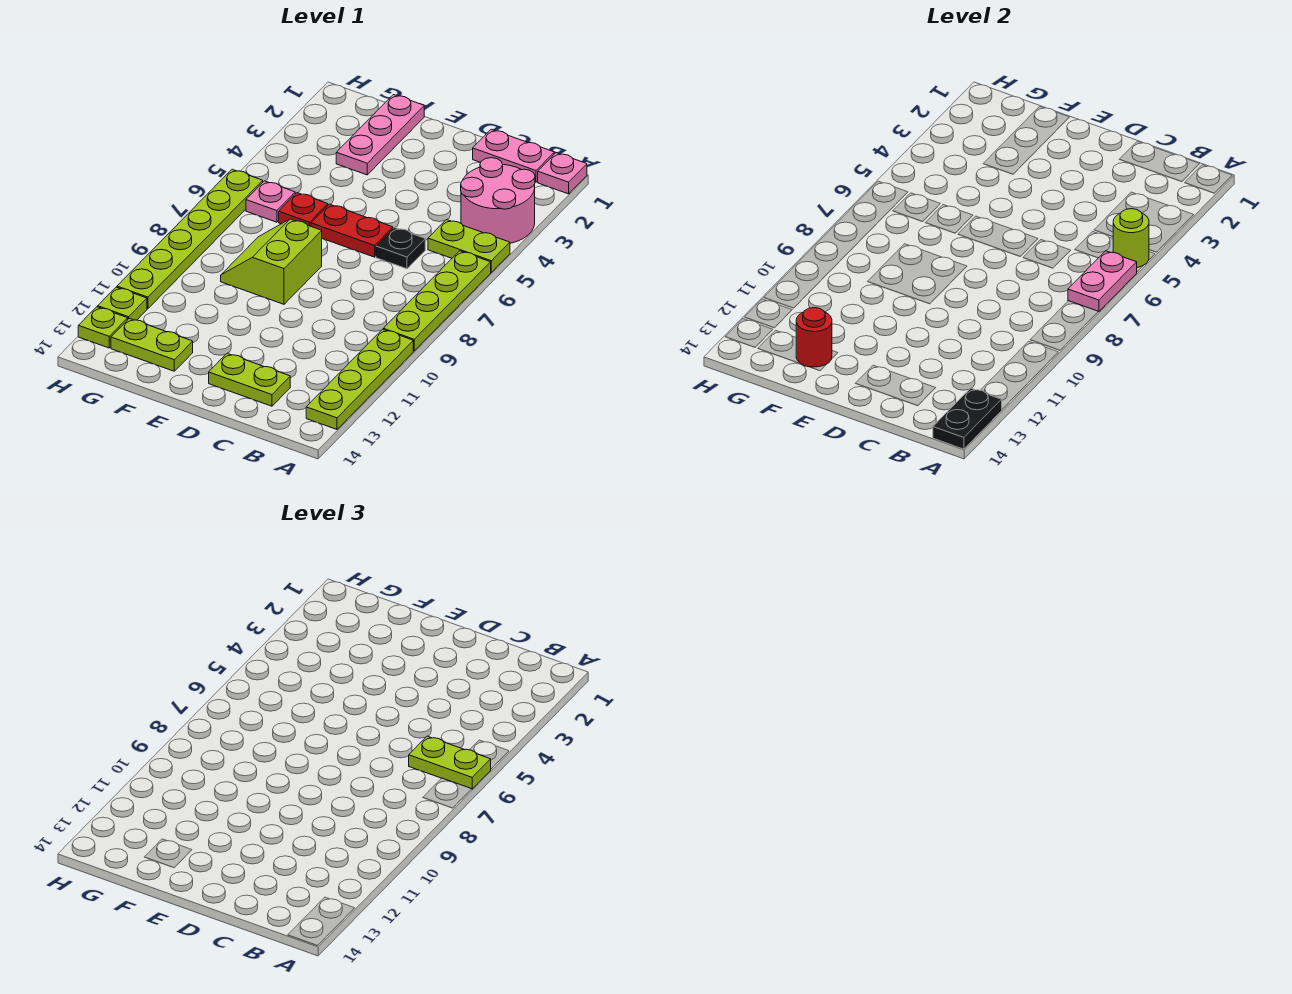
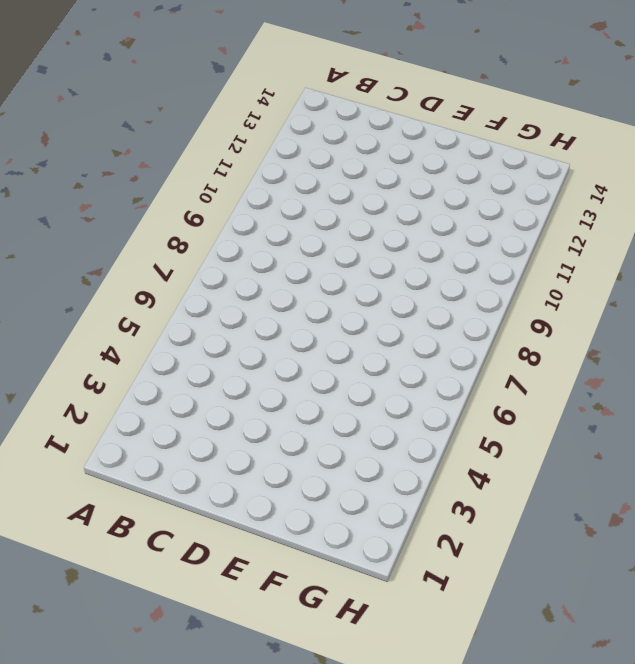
none -> pink plate A1 level 1
none -> pink round brick A3:B4 level 1
none -> lime plate A5:B5 level 1

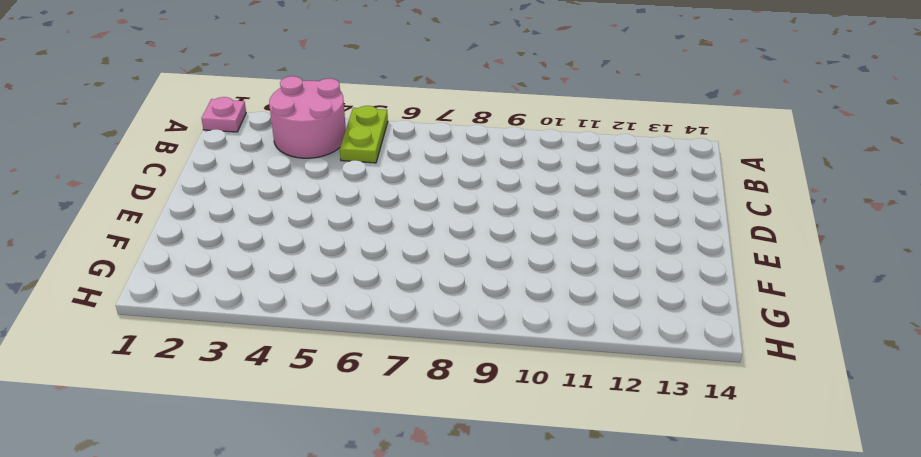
none -> lime plate A6:A9 level 1
none -> lime plate A10:A13 level 1
none -> pink plate B1:C1 level 1

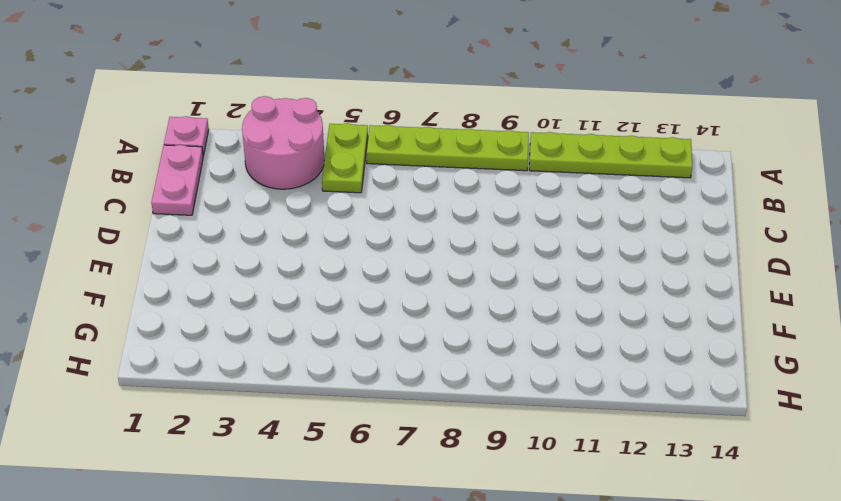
none -> black plate C6 level 1
none -> lime plate C13:D13 level 1
none -> red plate D6:E6 level 1

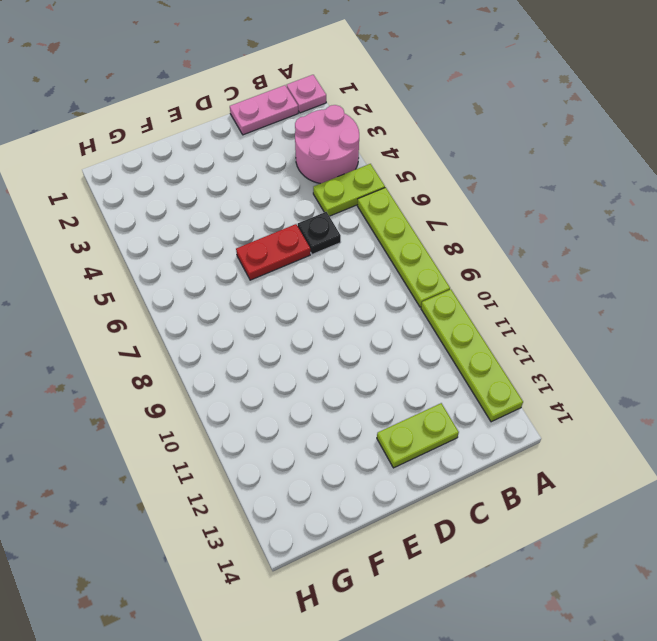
none -> lime slope E8:F9 level 1 top E
none -> pink plate F1:F3 level 1
none -> red plate F6 level 1

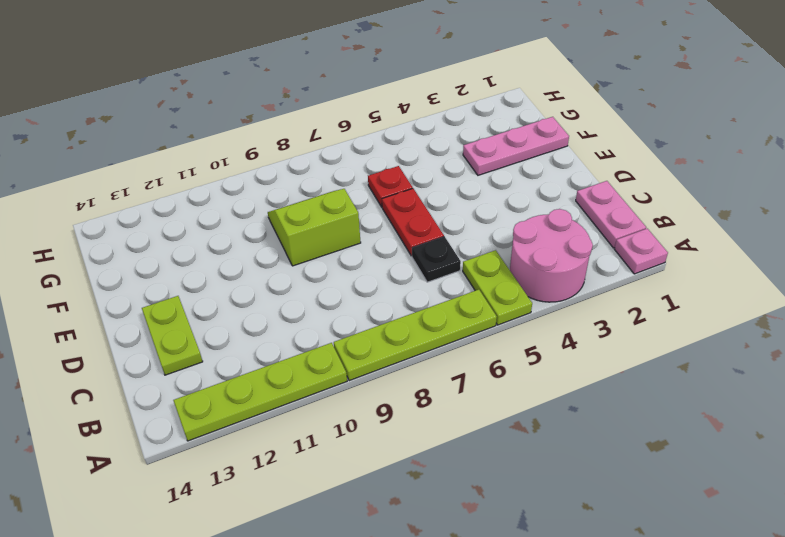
none -> lime plate F13:G13 level 1
none -> pink plate G6 level 1
none -> lime plate H6:H11 level 1

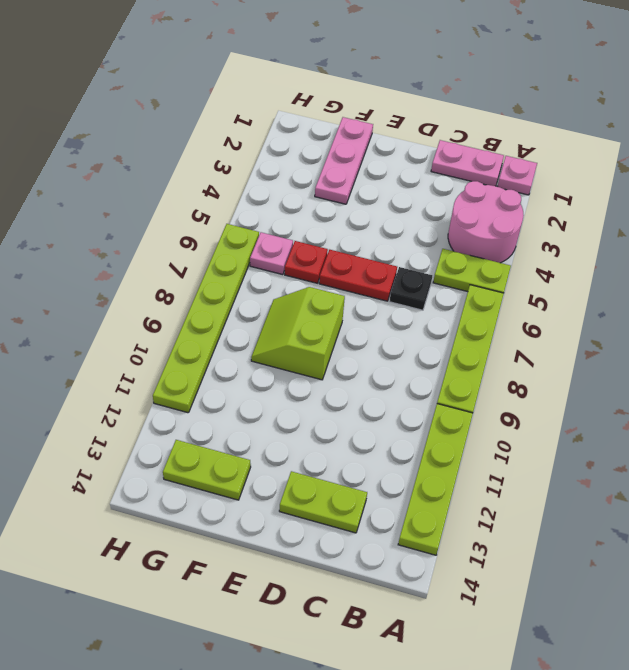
none -> lime plate H12 level 1
none -> lime plate H13 level 1
none -> lime round brick A5 level 2

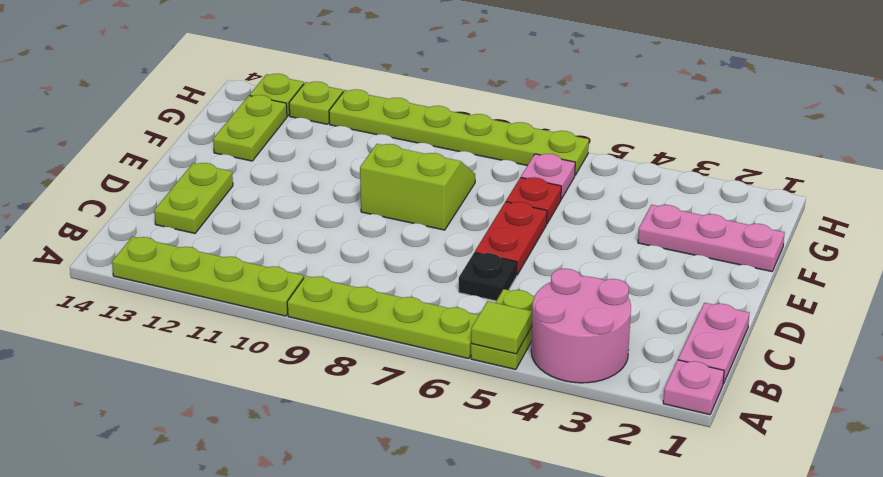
lime tile A5 level 2 -> lime round brick A5 level 2
none -> pink plate A6:A7 level 2
none -> black plate A13:A14 level 2
none -> red round brick F13 level 2

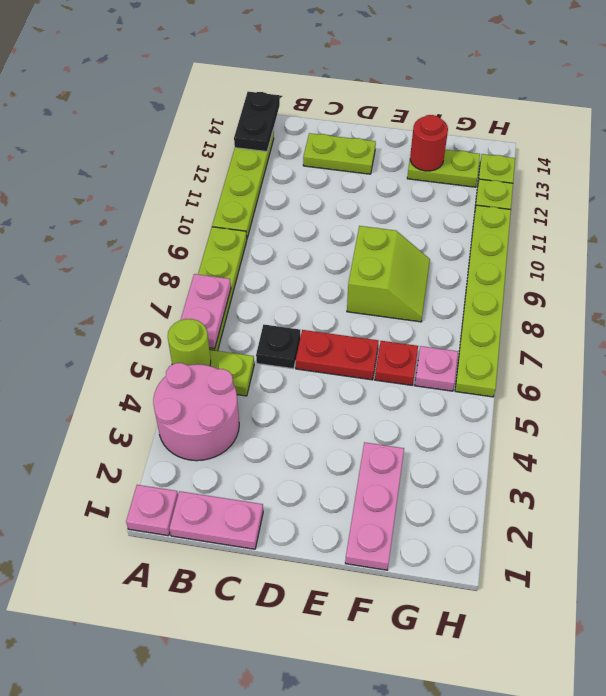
none -> lime plate A6:B6 level 3

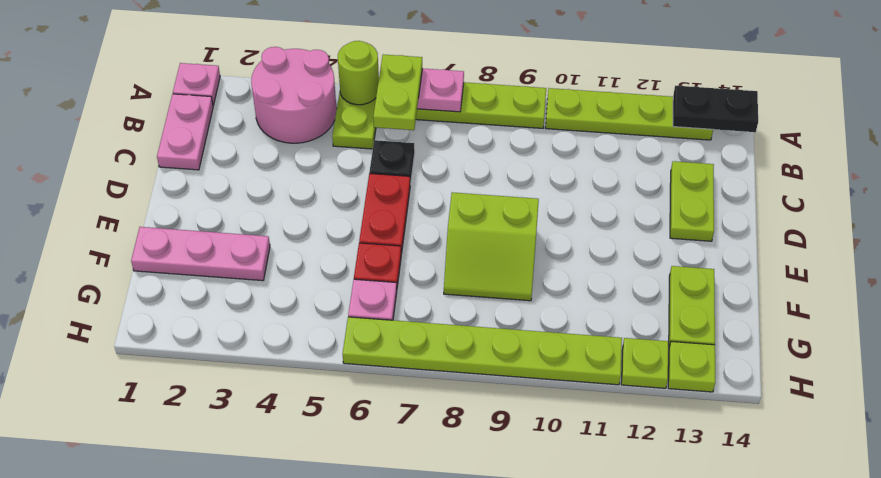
none -> red round brick F13 level 2

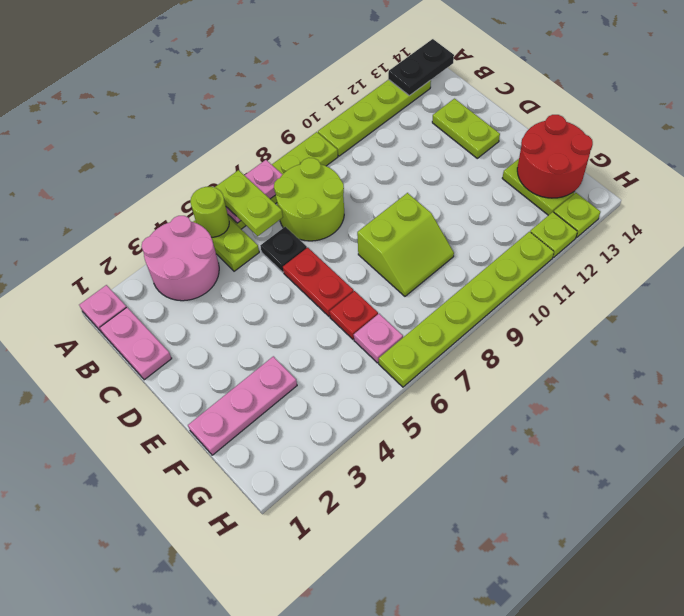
lime round brick B7:C8 level 1 -> none
red round brick F13:G14 level 2 -> red round brick F13 level 2

